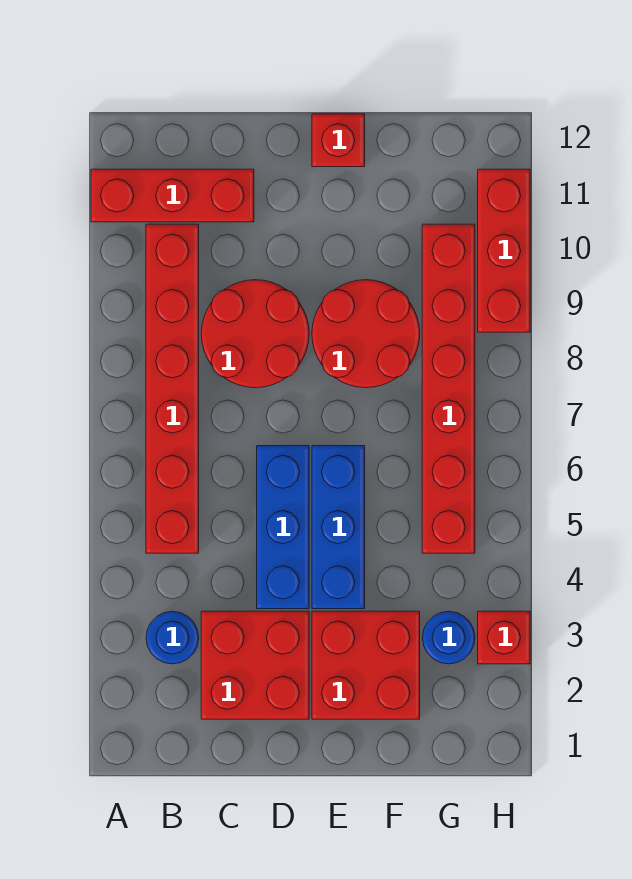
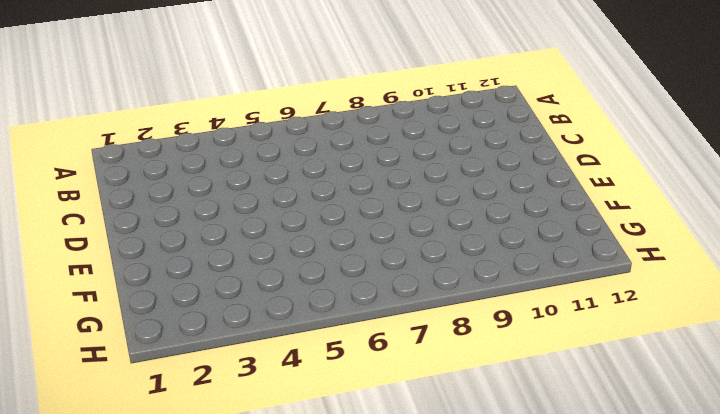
none -> red brick A11:C11 level 1
none -> blue round brick B3 level 1
none -> red brick B5:B10 level 1

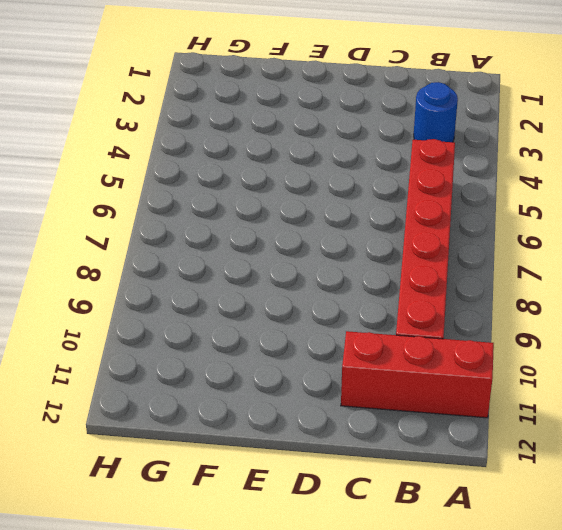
none -> red brick C2:D3 level 1
none -> red round brick C8:D9 level 1
none -> blue brick D4:D6 level 1

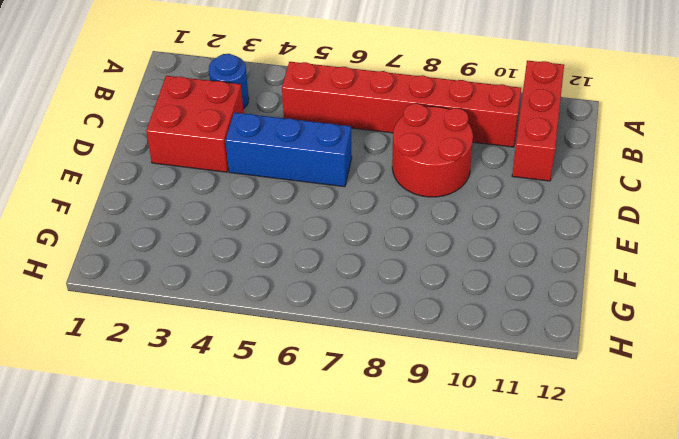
none -> red brick E2:F3 level 1
none -> blue brick E4:E6 level 1
none -> red round brick E8:F9 level 1

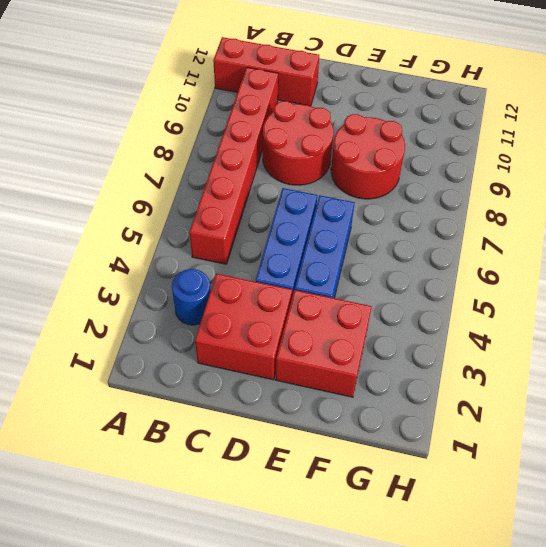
none -> red brick E12 level 1
none -> blue round brick G3 level 1
none -> red brick G5:G10 level 1

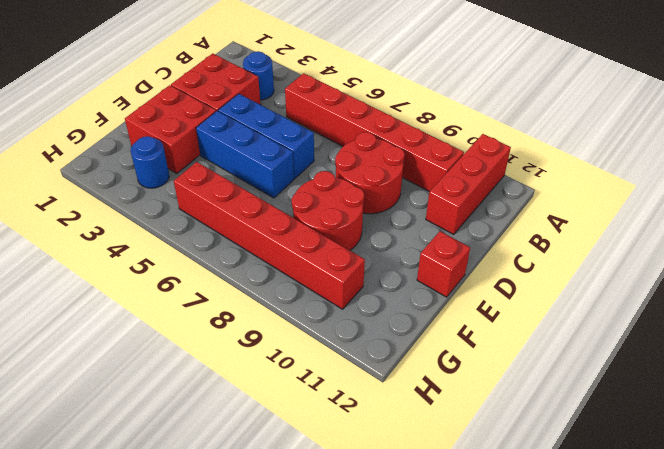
none -> red brick H3 level 1
none -> red brick H9:H11 level 1

